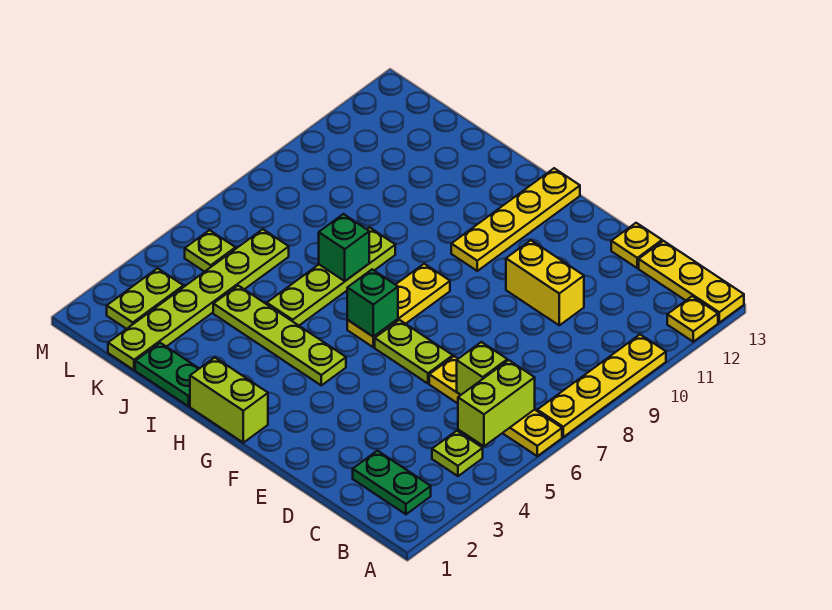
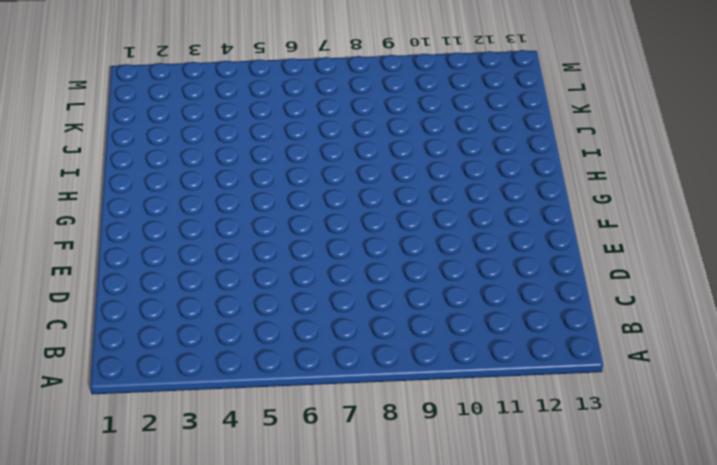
none -> yellow plate A6:D6 level 1
none -> yellow plate A7:A10 level 1
none -> yellow plate A12 level 1

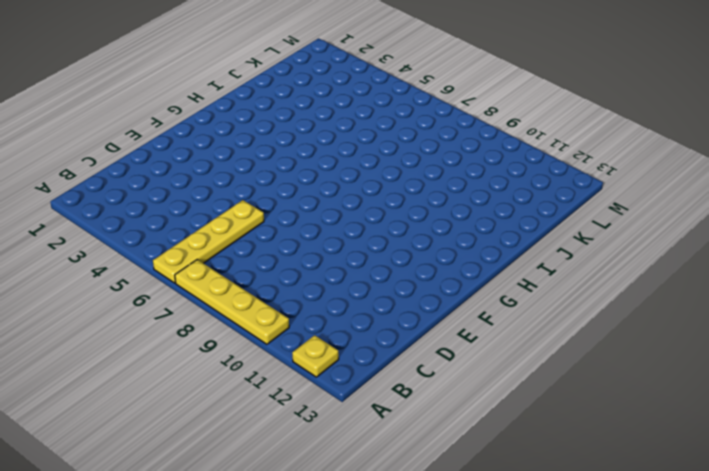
none -> yellow plate A13:C13 level 1
none -> green plate B2:C2 level 1
none -> lime plate B4 level 1

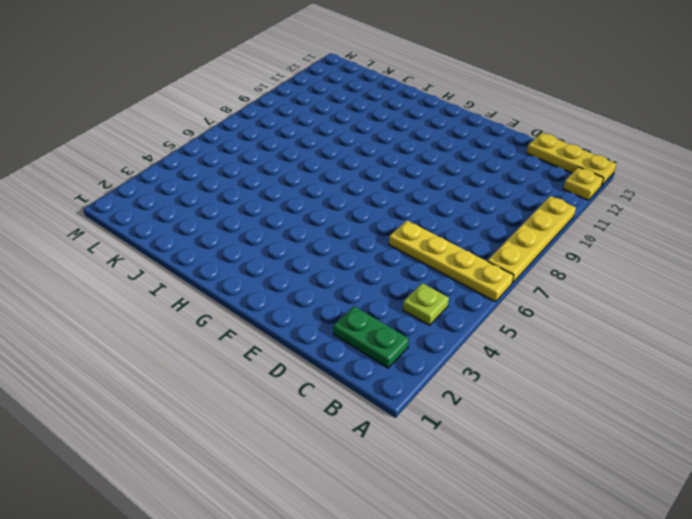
none -> yellow brick D10:E10 level 1
none -> yellow plate D13 level 1
none -> lime plate E6:F6 level 1

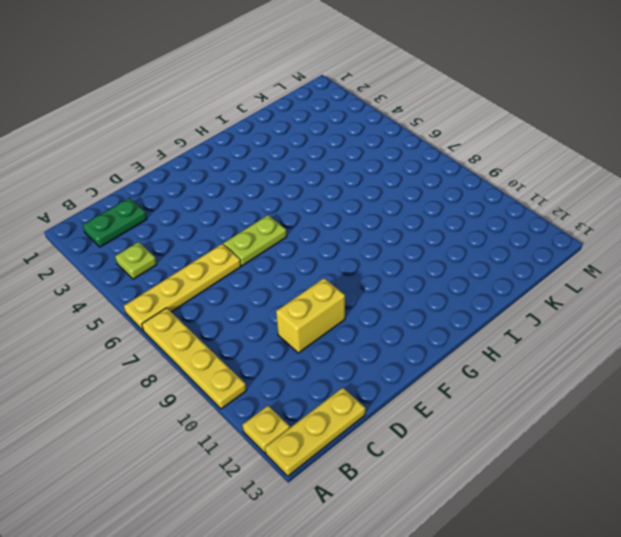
none -> yellow plate D13 level 1
none -> lime brick G1:H1 level 1
none -> lime plate G4:J4 level 1

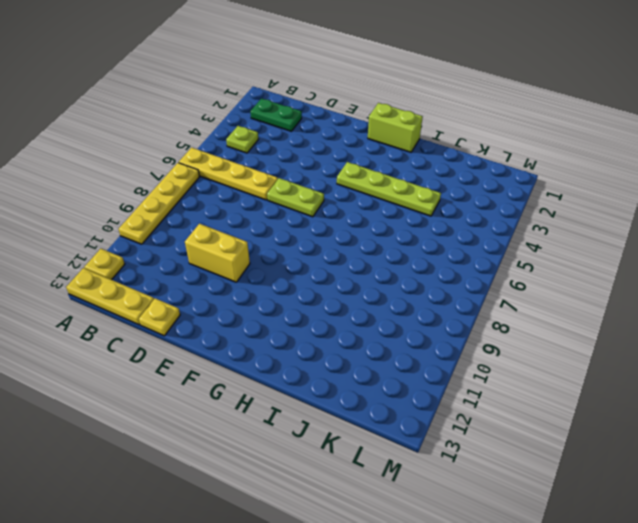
none -> yellow plate G6:G8 level 1
none -> yellow plate G10:G13 level 1
none -> green plate I1:J1 level 1

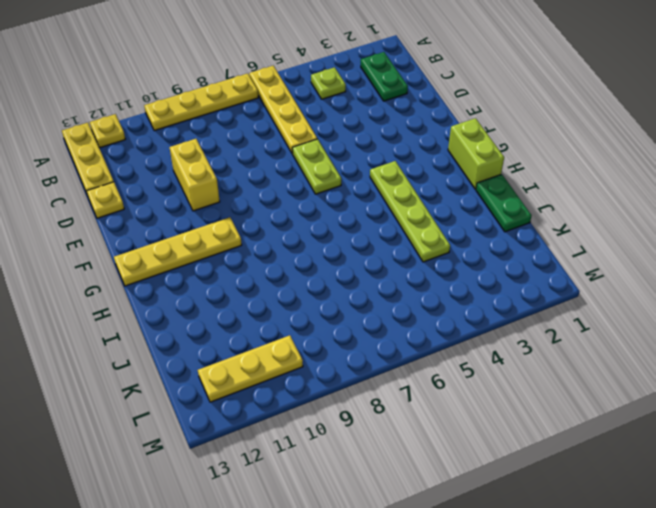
yellow plate L10:L12 level 1 -> yellow plate G6:G8 level 1
none -> lime plate I5:I8 level 1
none -> lime plate K1:K6 level 1
none -> lime plate L2:L3 level 1

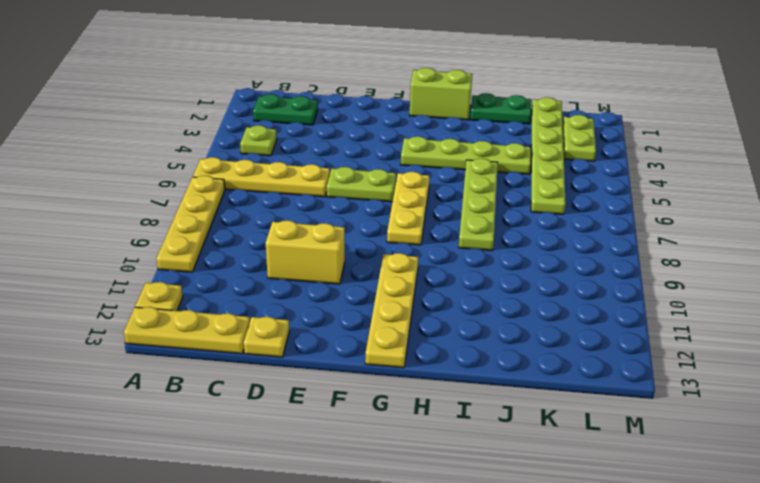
none -> lime plate L5 level 1
none -> lime brick B5:B6 level 2
none -> lime brick C6 level 2

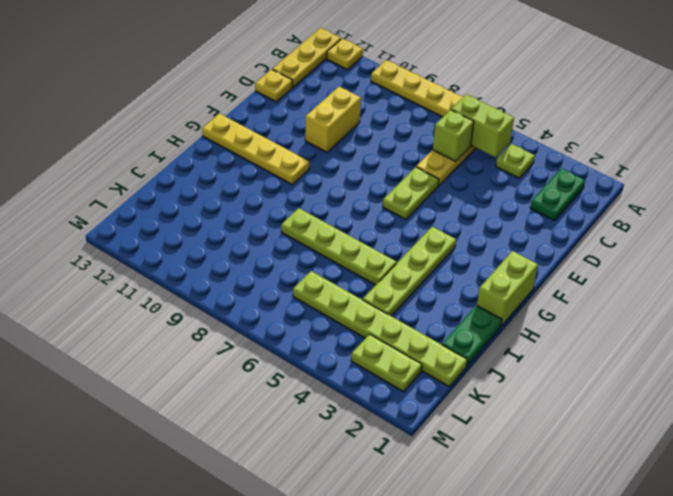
none -> yellow plate G6:G8 level 1
none -> lime plate L5 level 1
none -> green brick G6 level 2

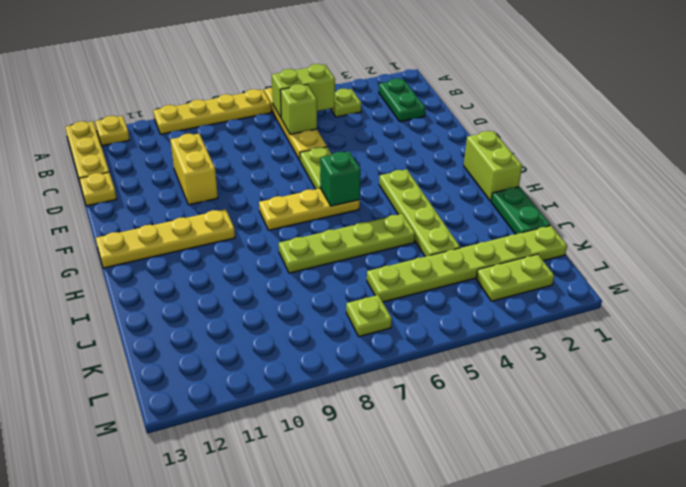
lime plate L7 level 1 -> lime plate L5 level 1
none -> green brick I7 level 2

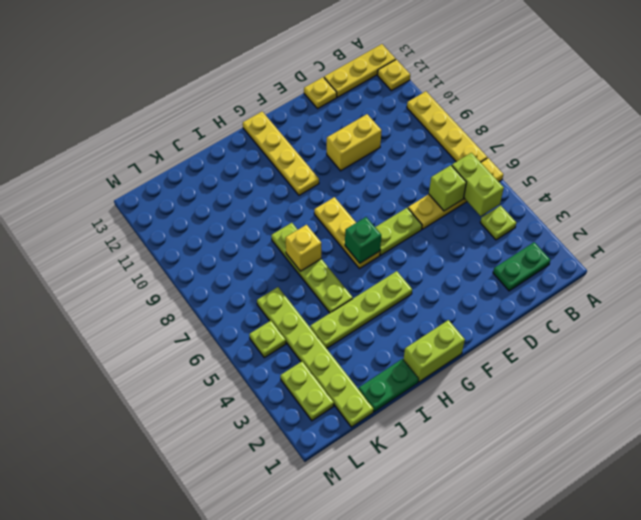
yellow brick I7 level 2 -> green brick I7 level 2

